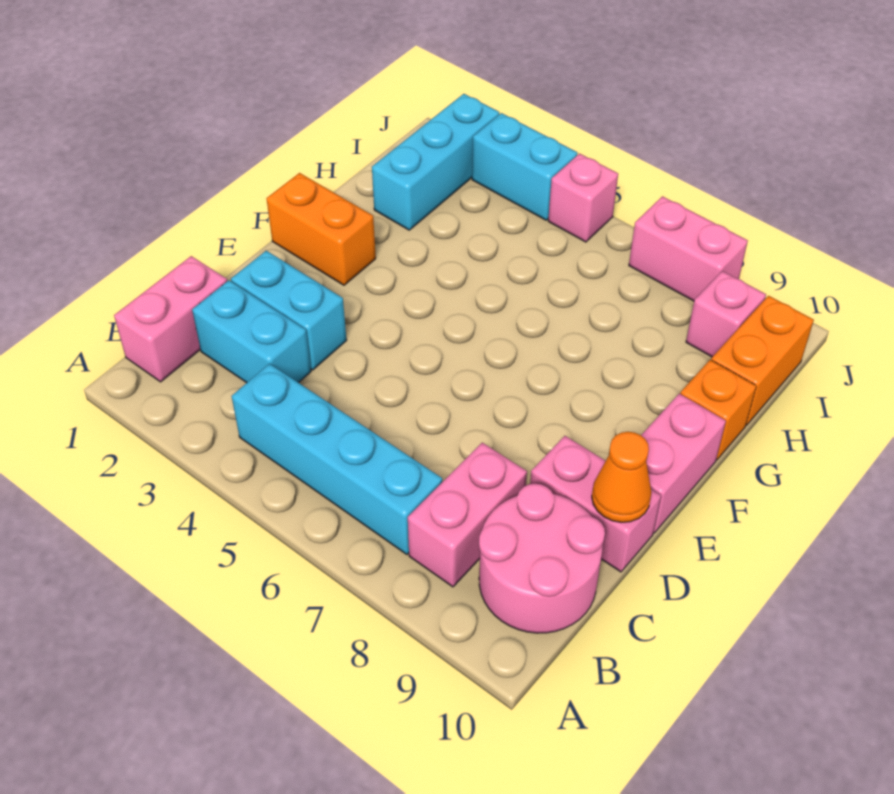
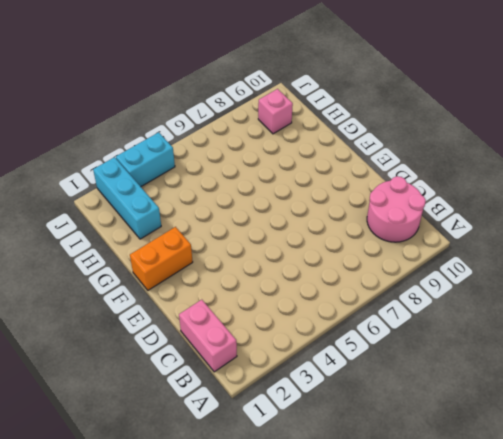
none -> cyan brick B4:B7 level 1
none -> pink brick B8:C8 level 1
none -> cyan brick C2:C3 level 1

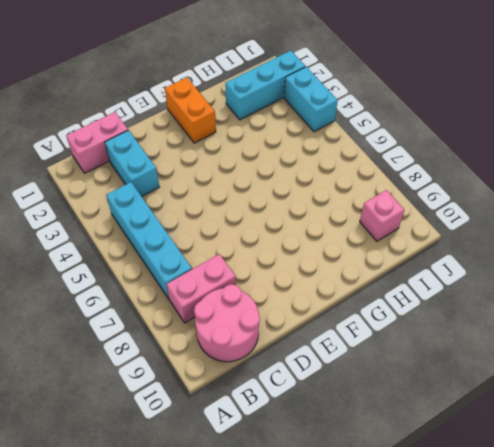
none -> cyan brick D2:D3 level 1
none -> pink brick D9:D10 level 1
none -> pink brick E10:F10 level 1

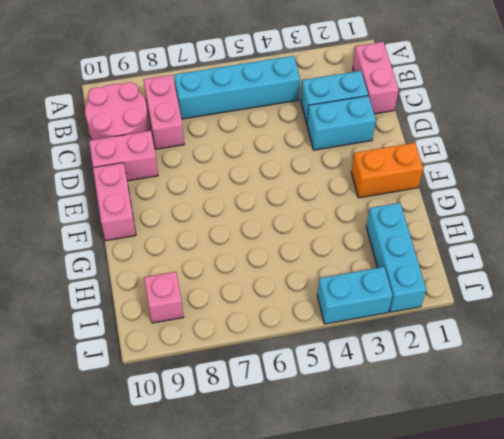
none -> orange brick G10 level 1
none -> orange brick H10:I10 level 1
none -> pink brick J5 level 1

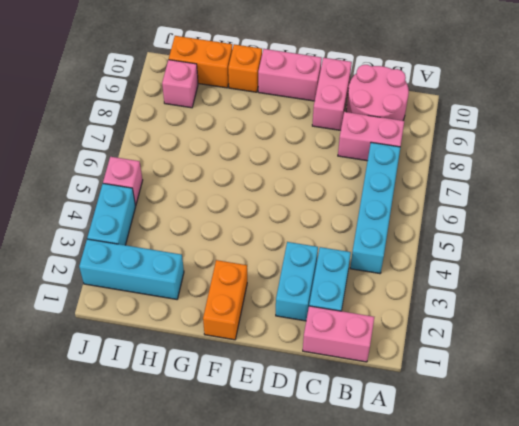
none -> pink brick J7:J8 level 1
none -> orange cone D10 level 2

